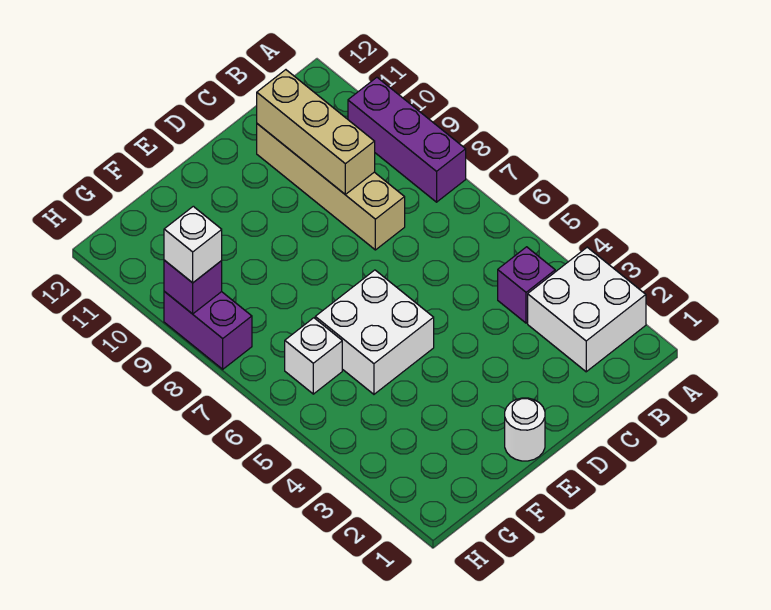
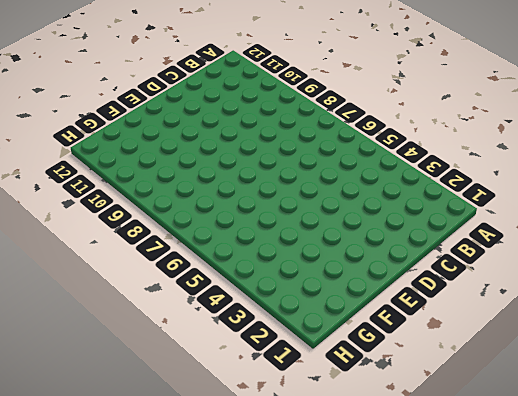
none -> white brick A2:B3 level 1
none -> purple brick A8:A10 level 1

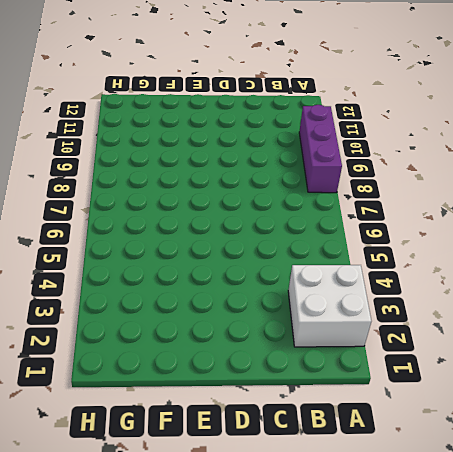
none -> purple brick B4 level 1
none -> tan brick C8:C11 level 1

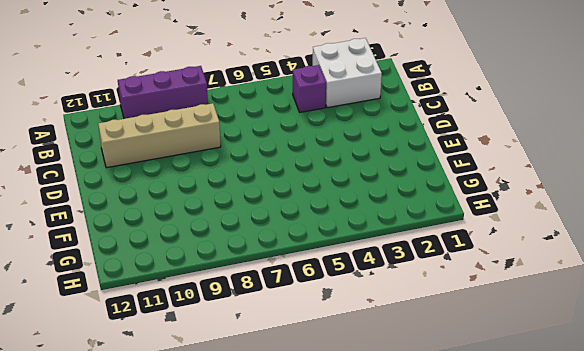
none -> white round brick E1 level 1
none -> white brick E5:F6 level 1

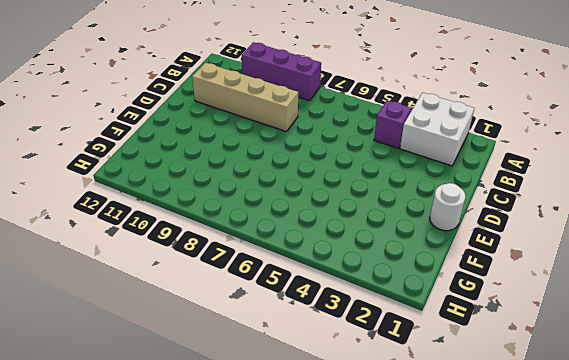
none -> white brick E5:F6 level 1
none -> white brick G6 level 1

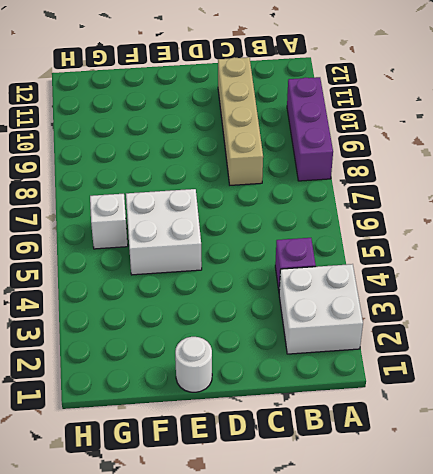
none -> purple brick H8:H9 level 1
none -> tan brick C9:C11 level 2

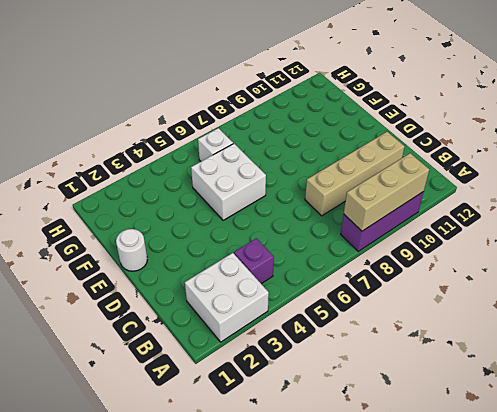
tan brick A8:A10 level 2 -> tan brick C9:C11 level 2
none -> purple brick H8:H9 level 1
none -> purple brick H9 level 2

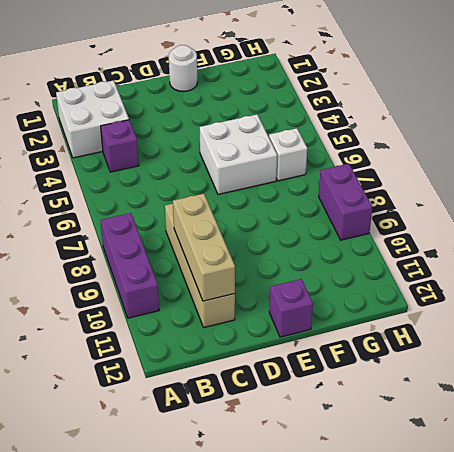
purple brick E12 level 1 -> purple brick H9 level 2
none -> white brick H9 level 3

